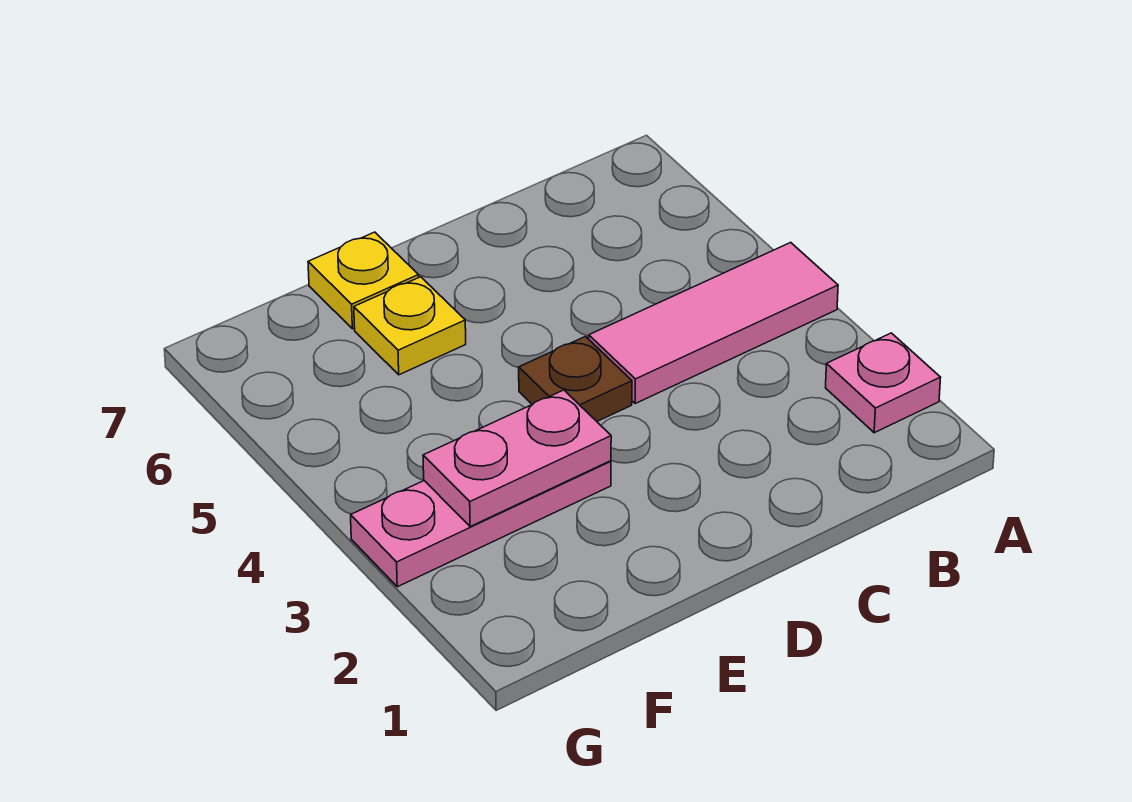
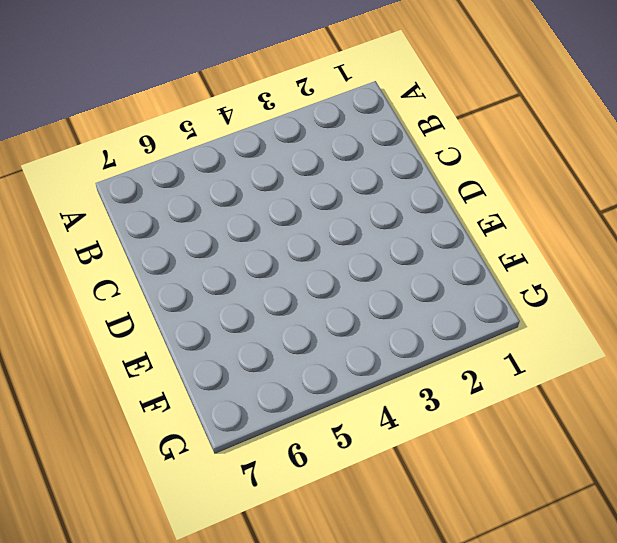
none -> pink plate A2 level 1
none -> pink tile A4:C4 level 1

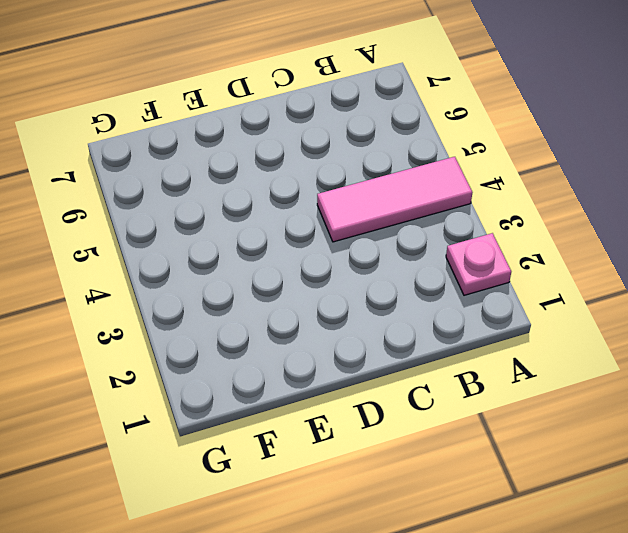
none -> brown plate D4 level 1
none -> pink plate E3:G3 level 1

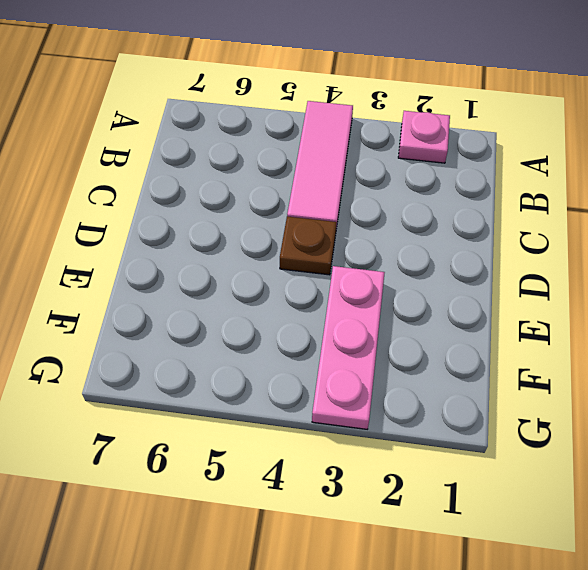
none -> yellow plate E6 level 1
none -> yellow plate E7 level 1

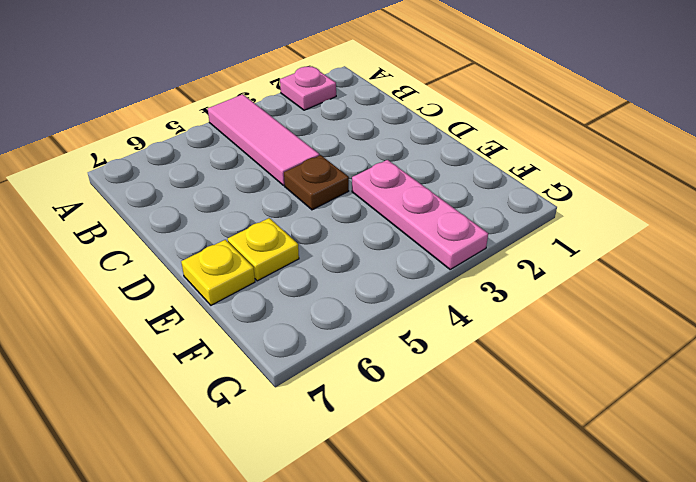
none -> pink plate E3:F3 level 2

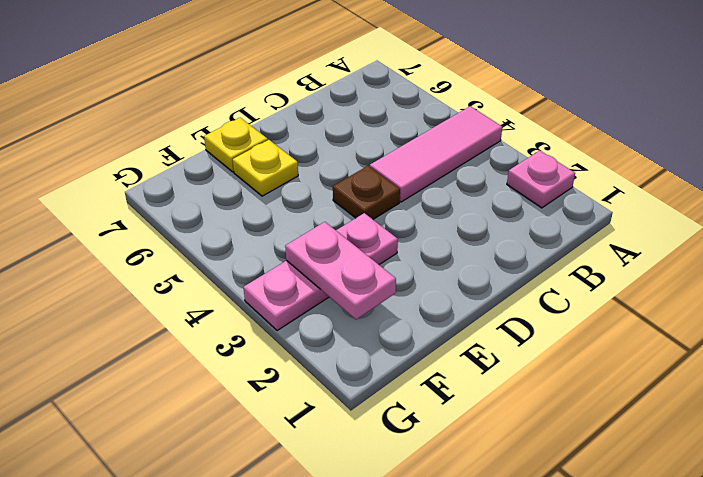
pink plate F2:F3 level 2 -> pink plate E3:F3 level 2

